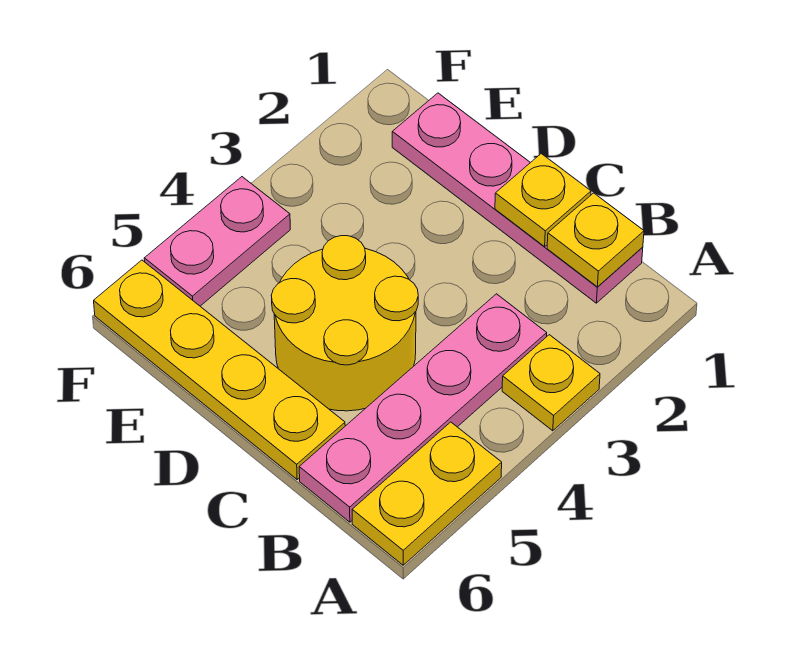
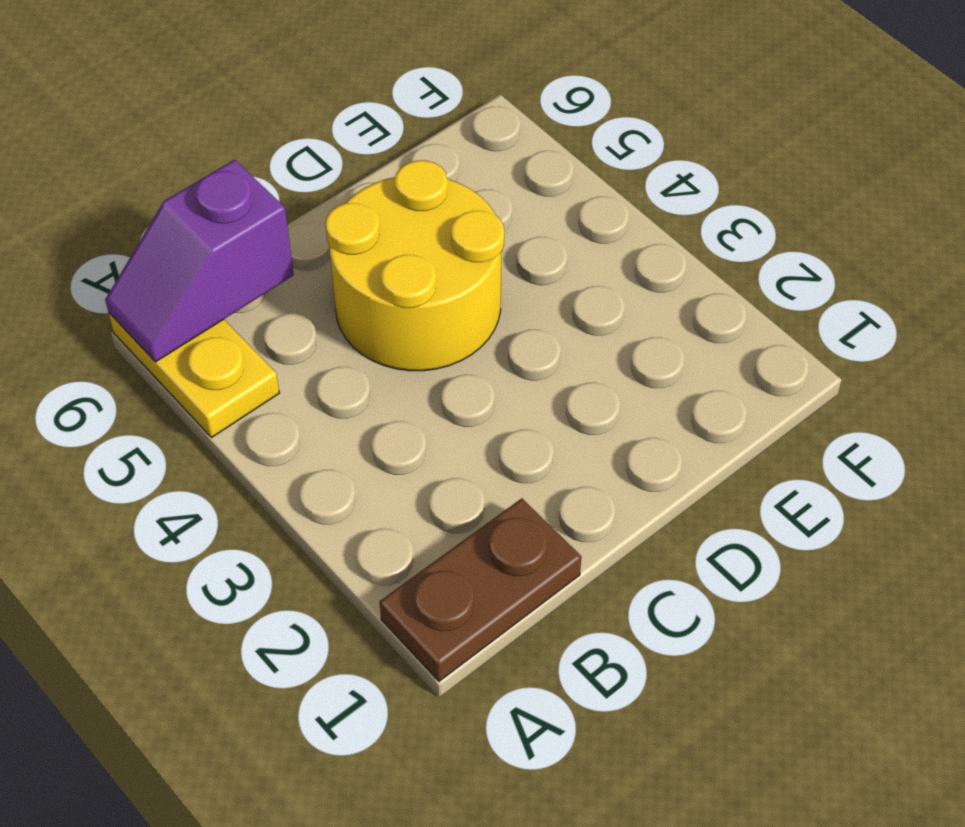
brown plate A1:B1 level 1 -> pink plate B1:E1 level 1
purple slope A6:B6 level 2 top B -> none
none -> yellow plate A3 level 1
none -> pink plate B3:B6 level 1

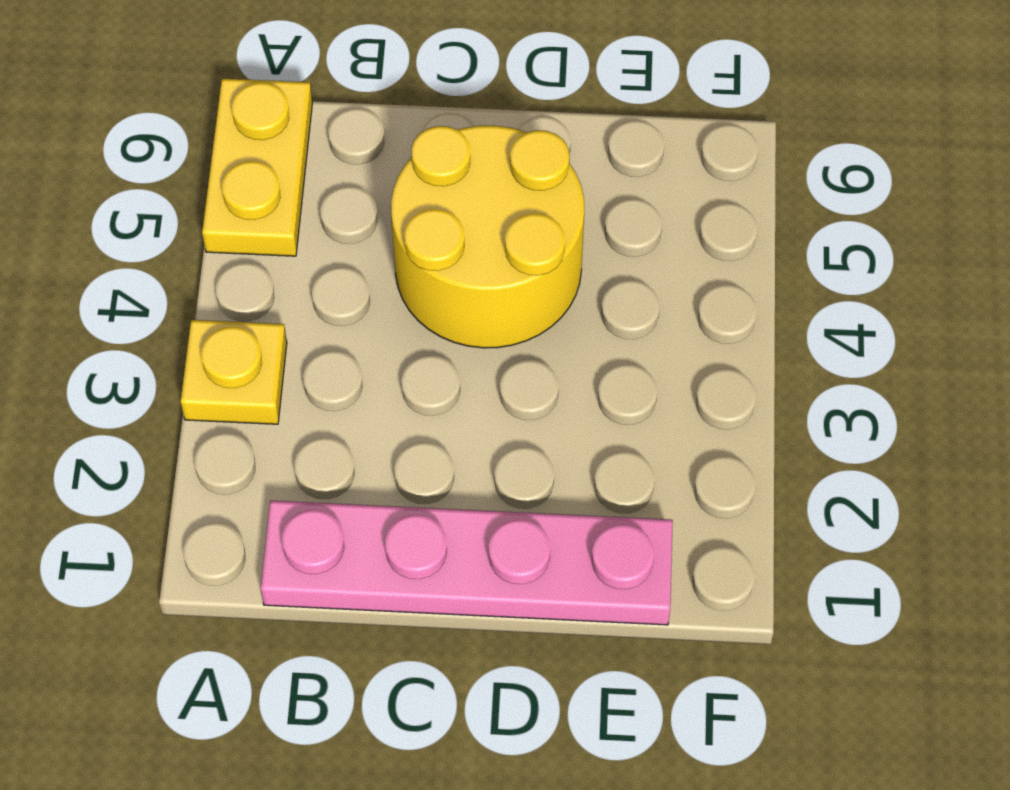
none -> pink plate B3:B6 level 1
none -> yellow plate C6:F6 level 1

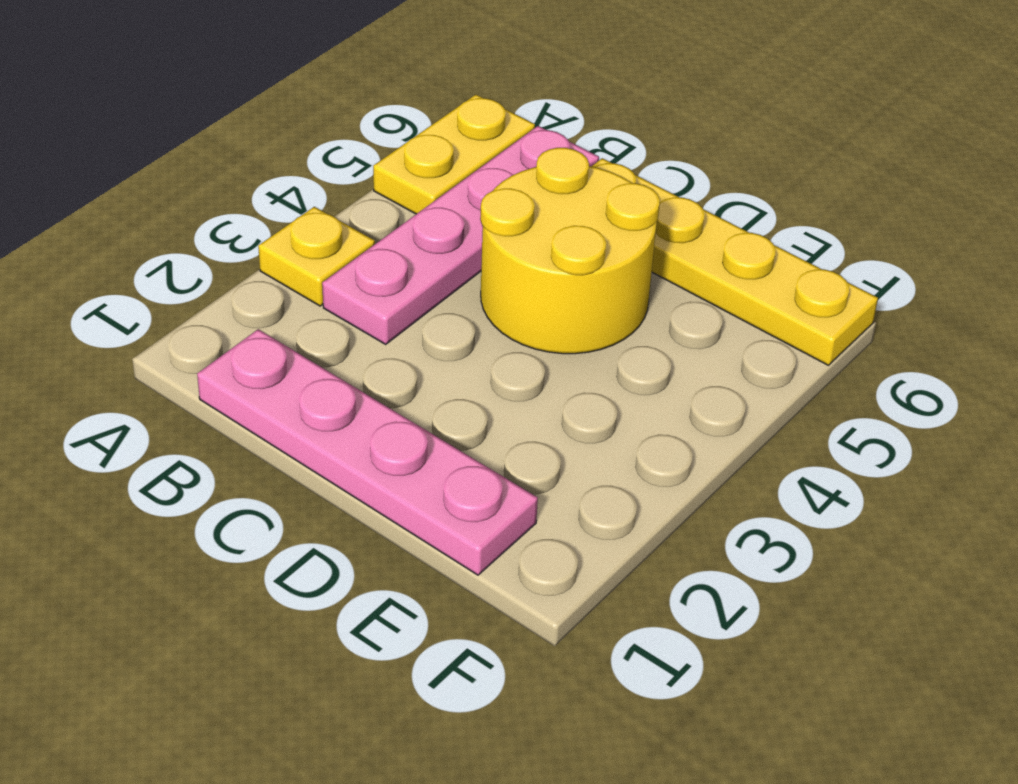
none -> pink plate F4:F5 level 1
none -> yellow plate B1 level 2

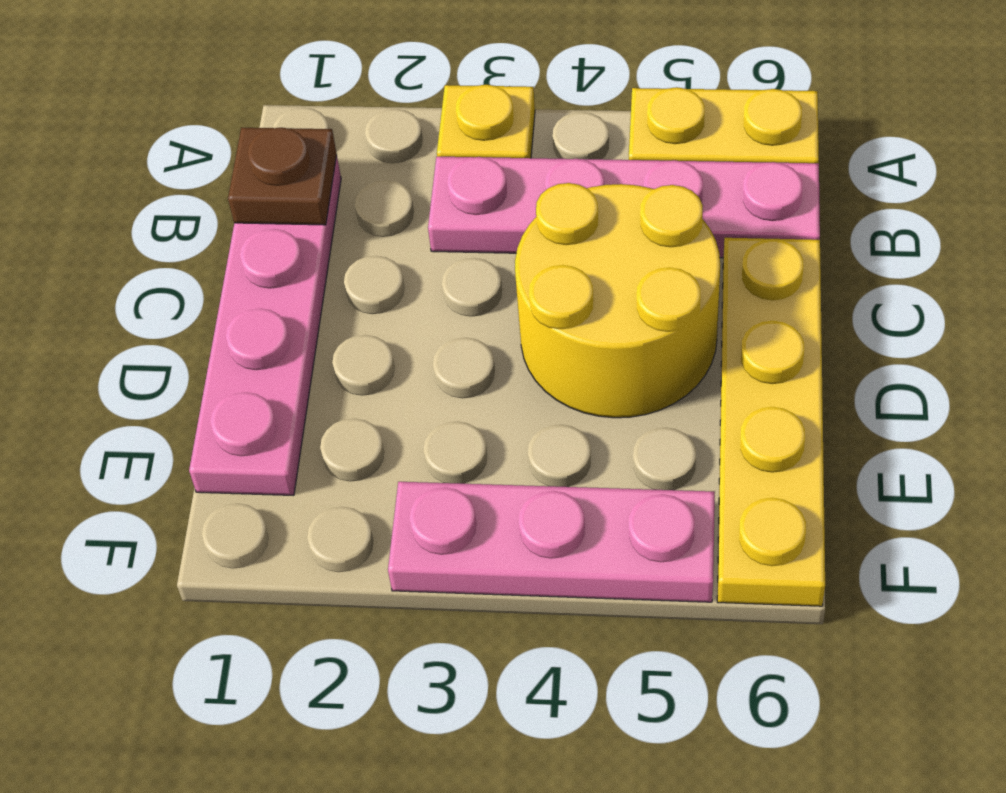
brown plate B1 level 2 -> yellow plate B1 level 2
pink plate F3:F5 level 1 -> pink plate F4:F5 level 1
none -> yellow plate C1 level 2

